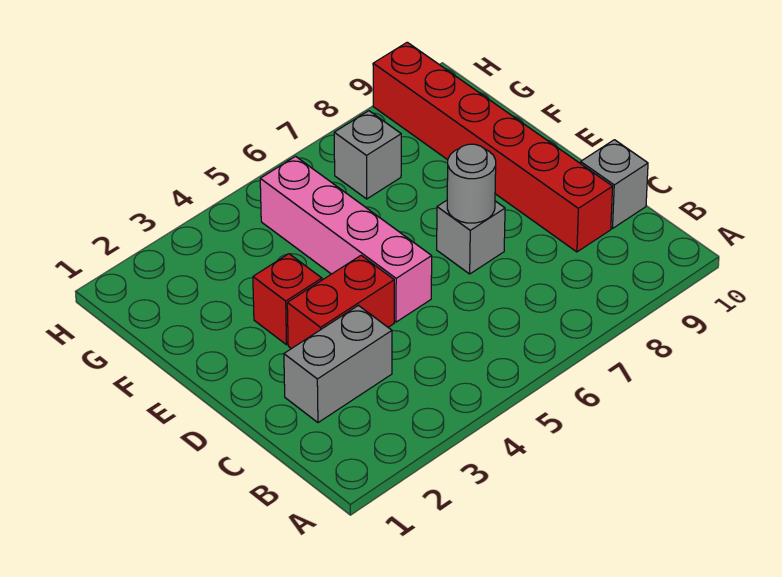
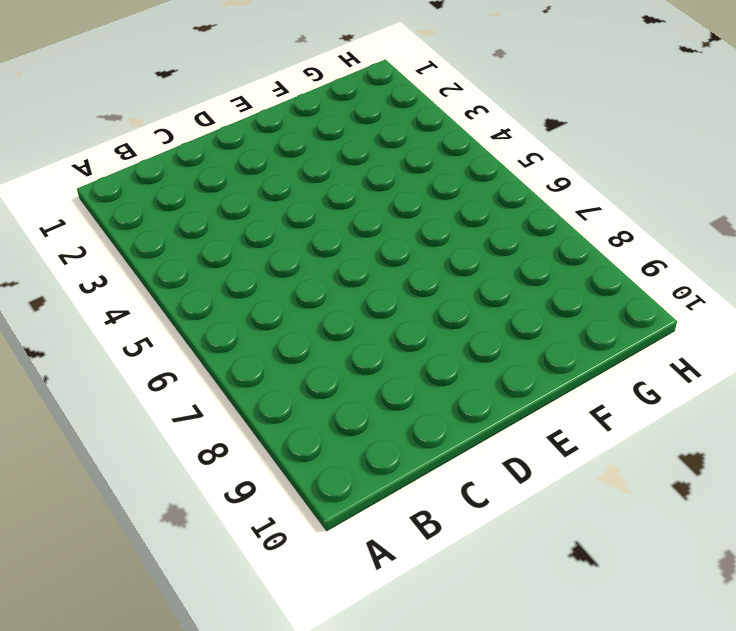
none -> grey brick C2:C3 level 1
none -> red brick C9:H9 level 1

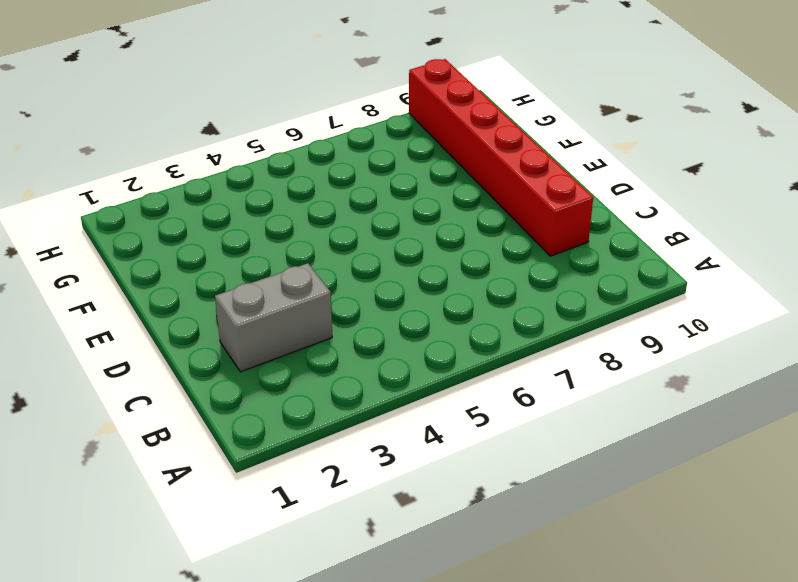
none -> grey brick C10 level 1
none -> red brick D3:D4 level 1

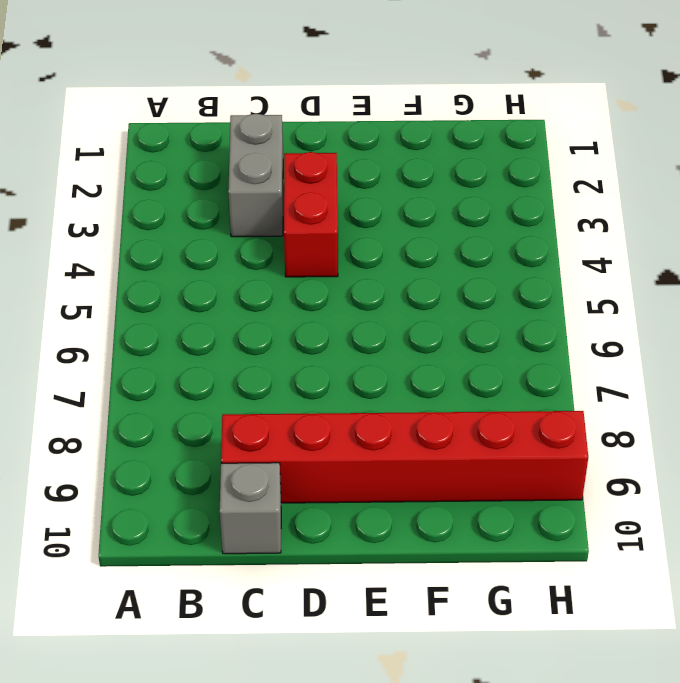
none -> pink brick D5:G5 level 1
none -> grey brick D7 level 1

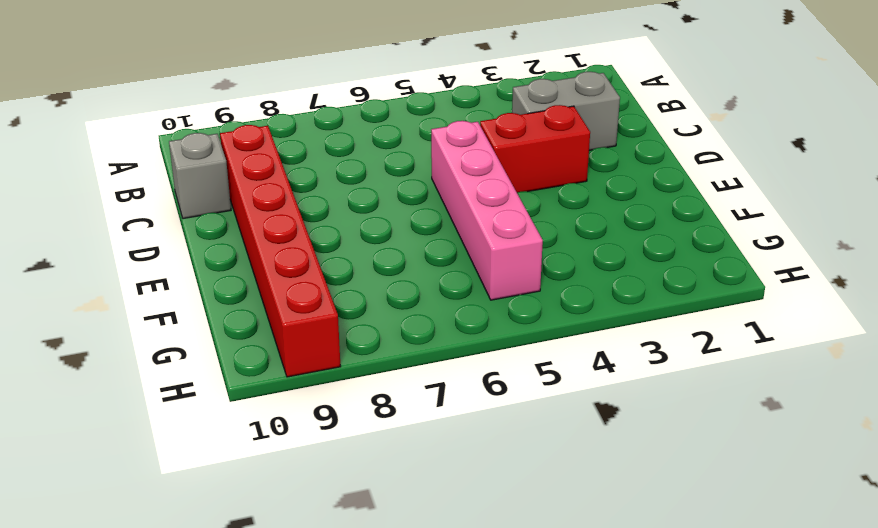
none -> grey brick D7 level 1
none -> red brick E3 level 1

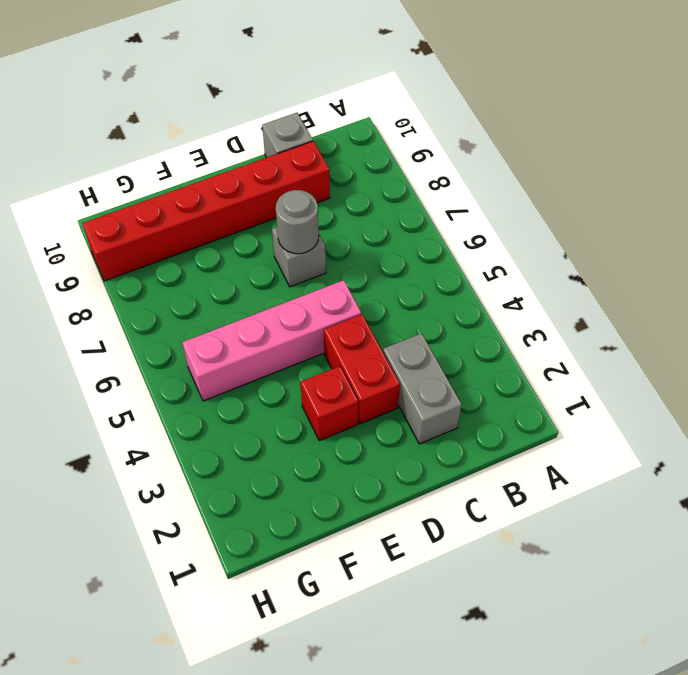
none -> grey brick G7 level 1

